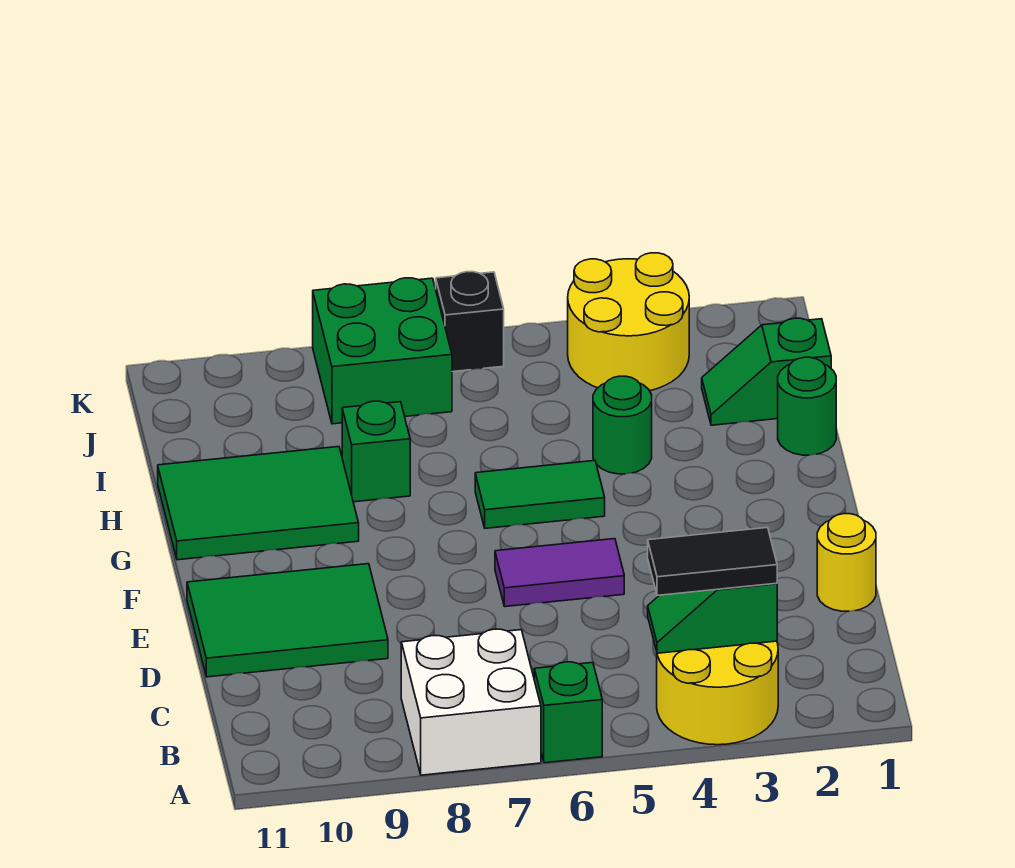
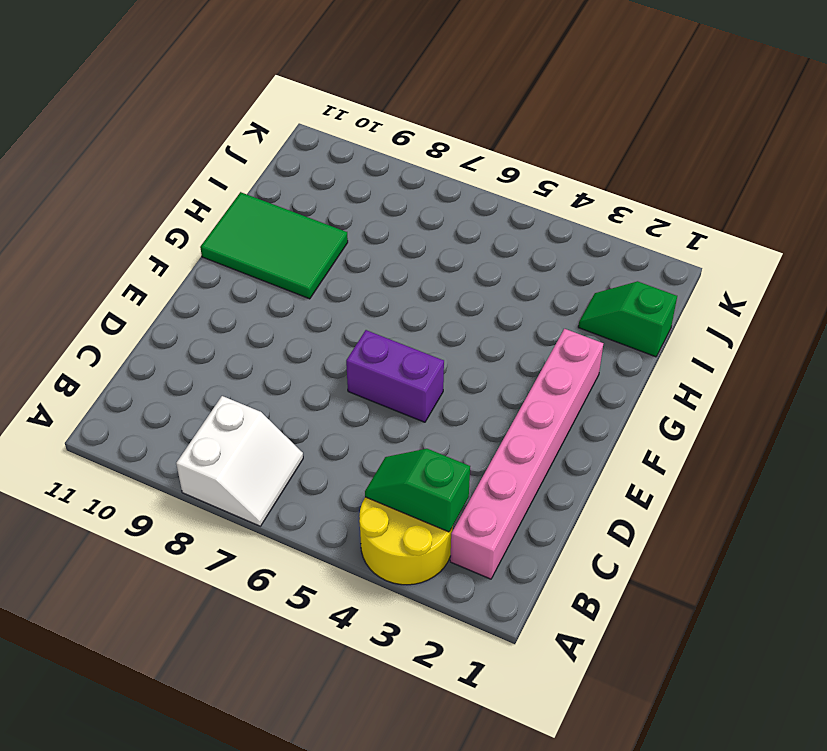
white slope A7:B8 level 1 top 8 -> white brick A7:B8 level 1
pink brick B2:G2 level 1 -> none
purple brick E5:E6 level 1 -> purple tile E5:E6 level 1
none -> green brick A6 level 1
none -> yellow round brick D1 level 1
none -> green tile D9:E11 level 1

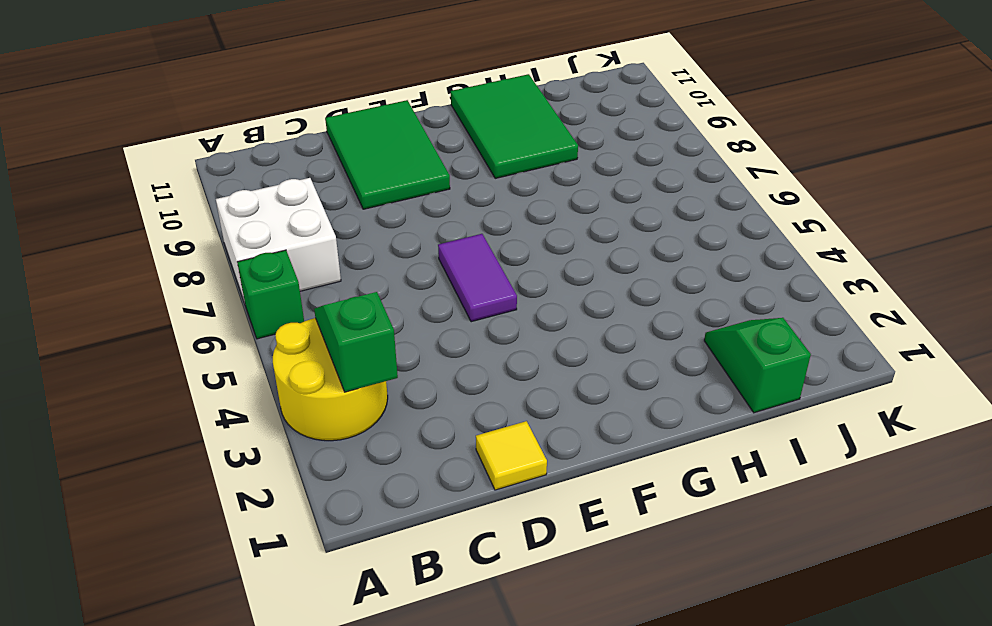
yellow tile D1 level 1 -> yellow round brick D1 level 1
none -> green tile G5:G6 level 1
none -> green round brick H1 level 1
none -> green round brick H4 level 1

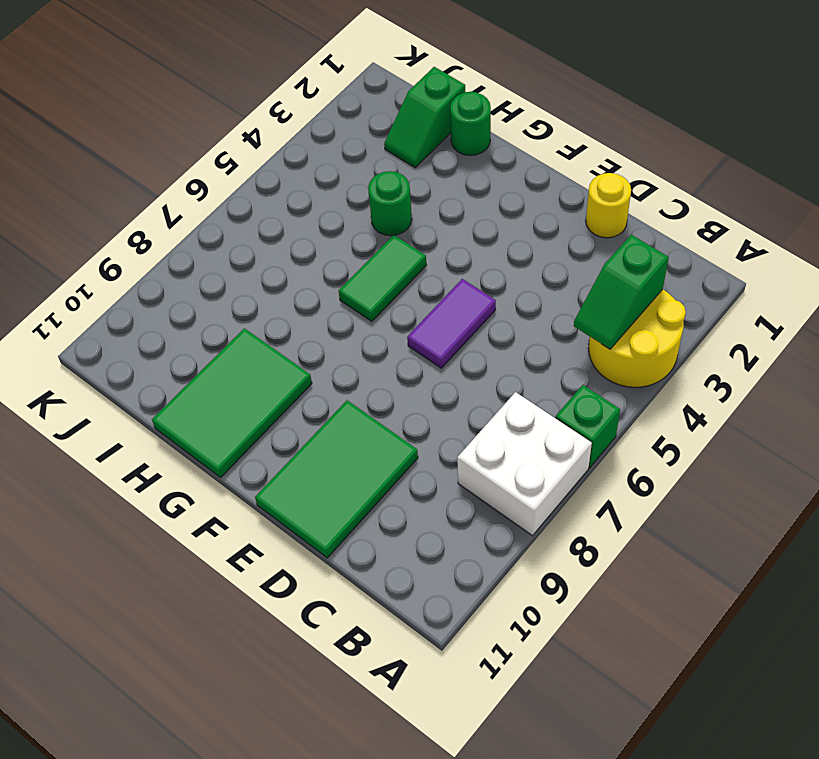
none -> green brick H8 level 1
none -> yellow round brick J3:K4 level 1
none -> green brick J7:K8 level 1

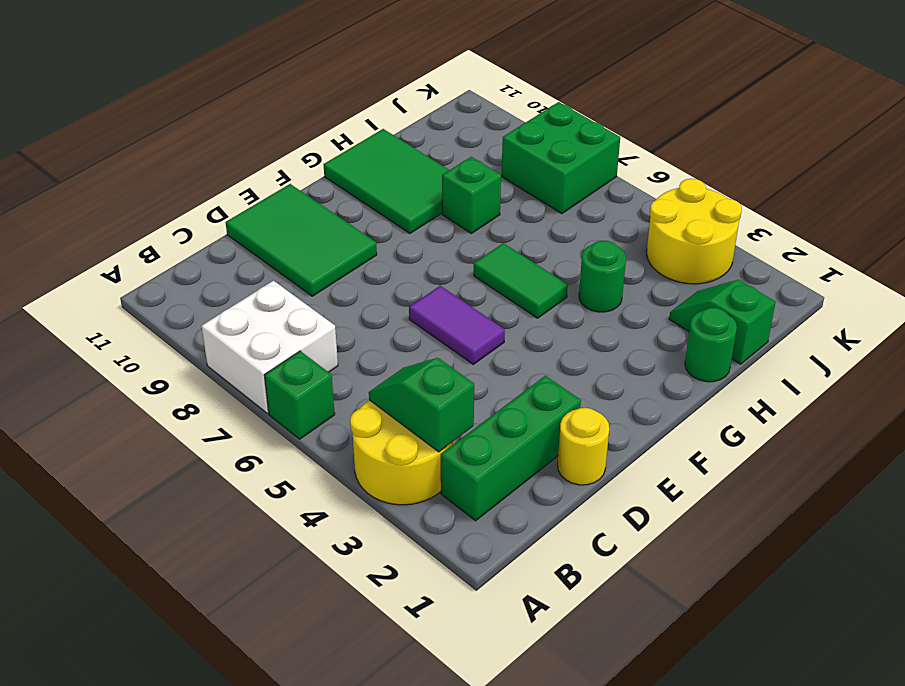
green brick B2:D2 level 1 -> none
none -> black brick K6 level 1
none -> black tile B3:B4 level 3

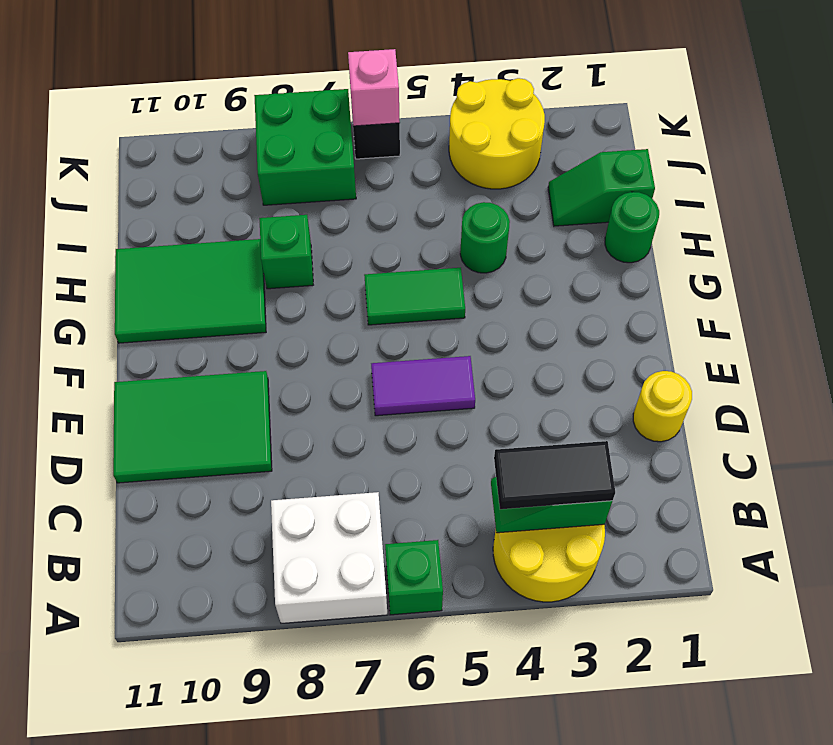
pink brick K6 level 2 -> none

